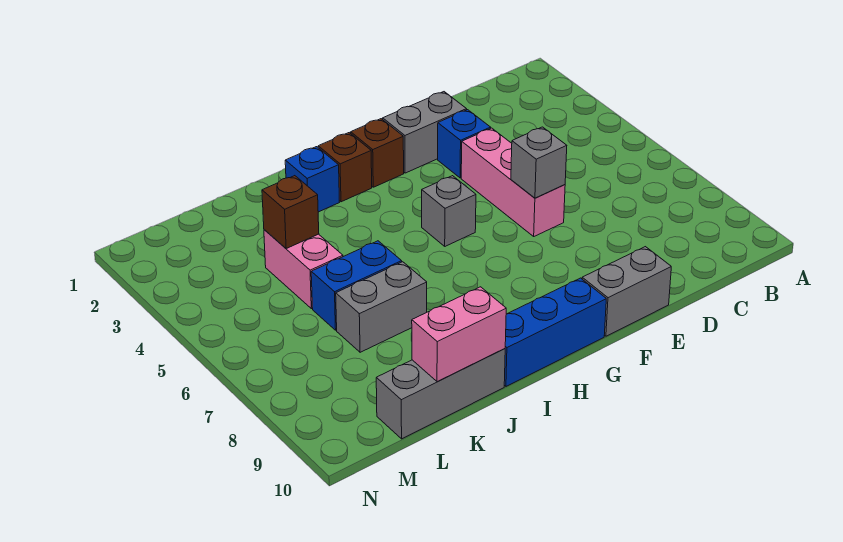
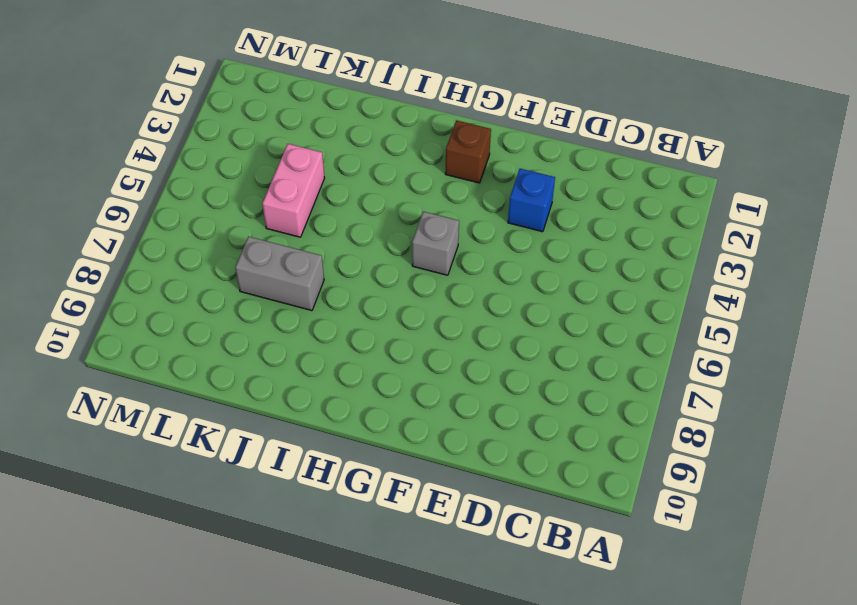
none -> grey brick E2:F2 level 1
none -> pink brick E4:E6 level 1
none -> grey brick E10:F10 level 1

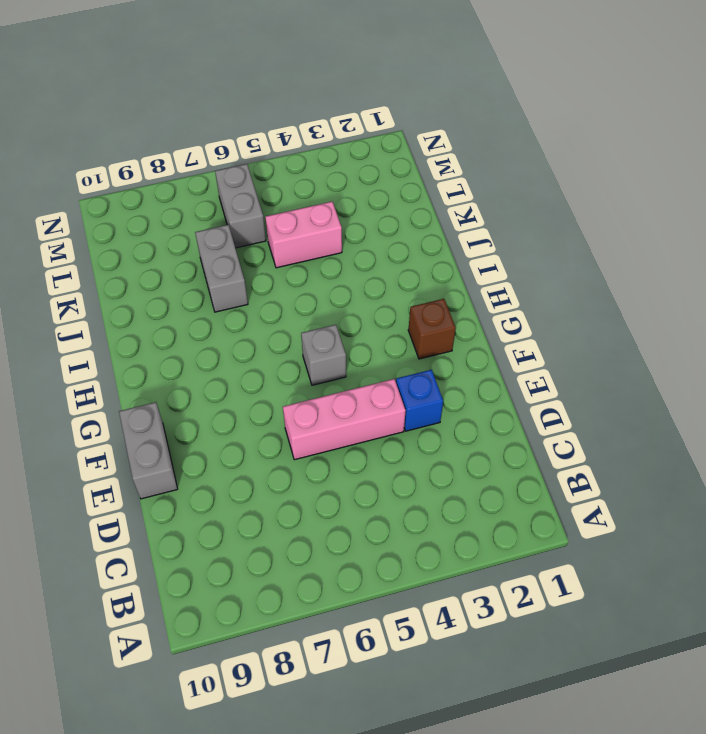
grey brick L6:M6 level 1 -> grey brick E2:F2 level 1
none -> blue brick G10:I10 level 1
none -> brown brick H2 level 1
none -> blue brick I2 level 1

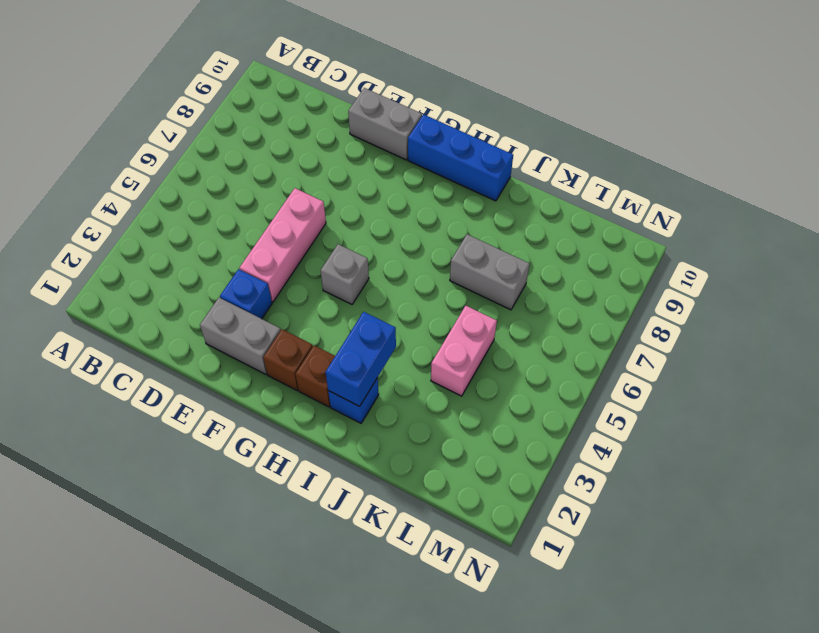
blue brick I2:I3 level 2 -> blue brick J6:K6 level 1
none -> grey brick J10:L10 level 1
none -> grey brick E6 level 2
none -> pink brick J10:K10 level 2

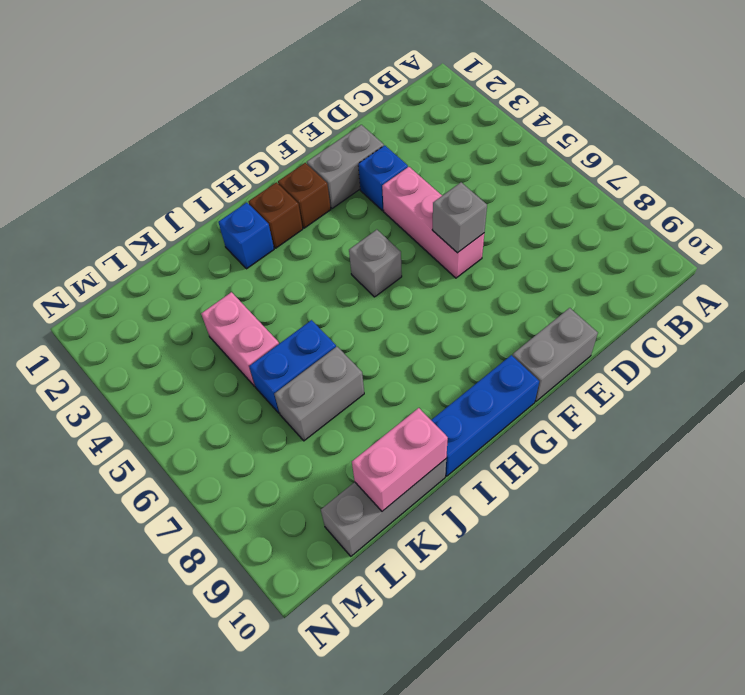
none -> brown brick K4 level 2

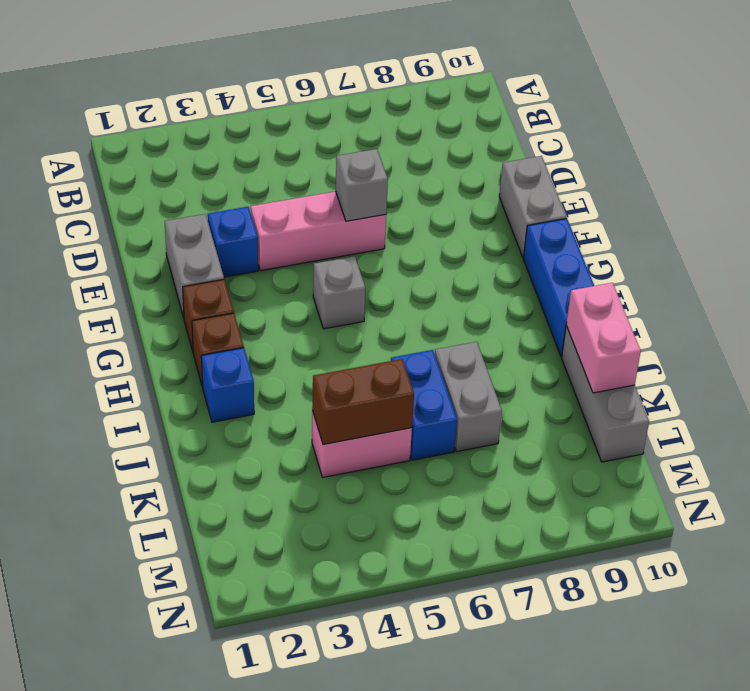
brown brick K4:K5 level 2 -> brown brick K4 level 2

